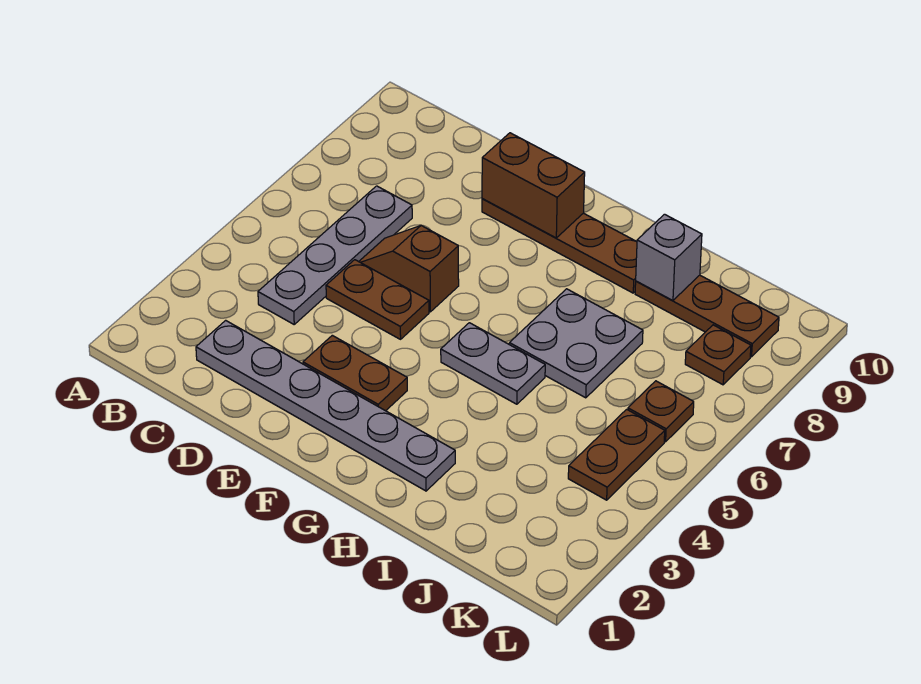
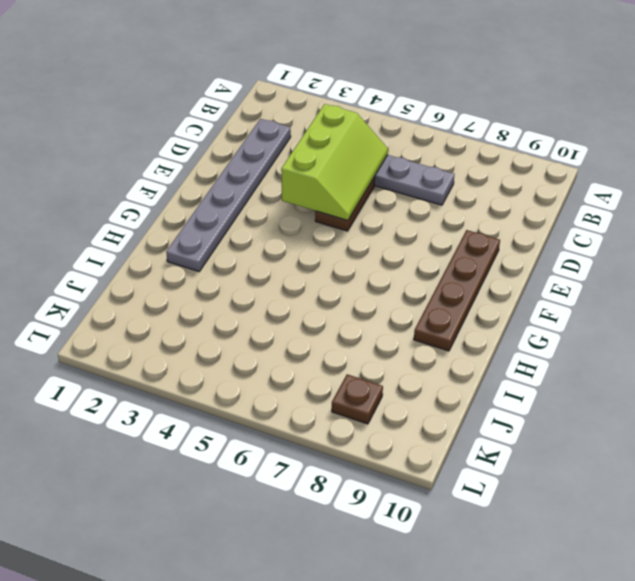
lime slope C4:E5 level 2 top 4 -> none
none -> brown slope D6:E6 level 1 top E
none -> brown plate E3:F3 level 1
none -> grey plate G5:H5 level 1

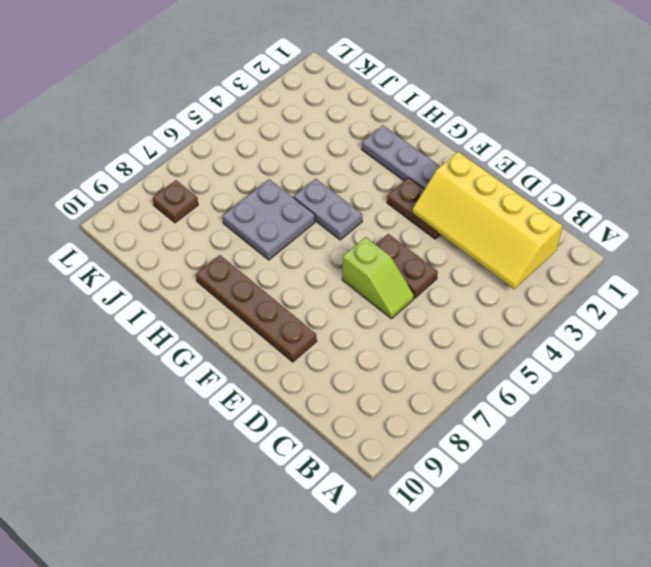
yellow slope B2:E3 level 2 top 2 -> none
lime slope D6:E6 level 1 top E -> brown slope D6:E6 level 1 top E
none -> grey plate C4:C7 level 1
none -> brown plate I9:K9 level 1
none -> brown plate K4:K5 level 1

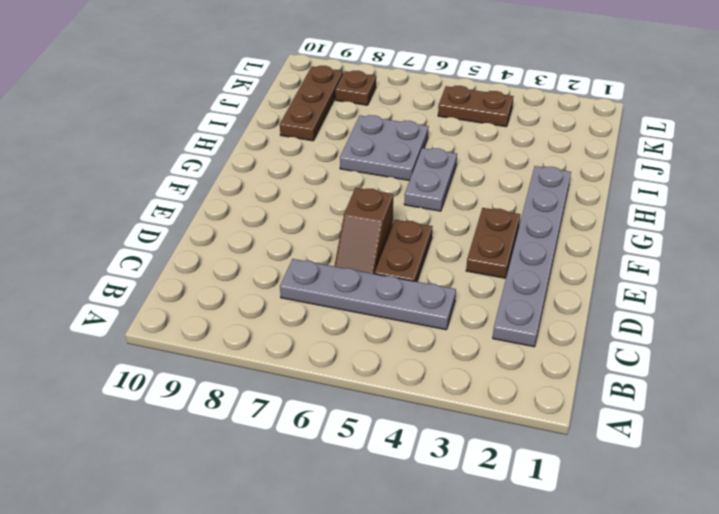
none -> brown plate E9:H9 level 1
none -> brown plate K6 level 1
none -> brown brick E9:F9 level 2

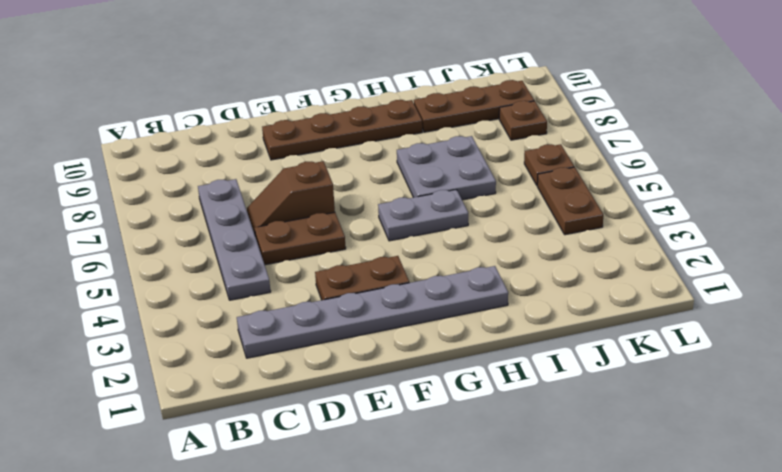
none -> brown brick E9:F9 level 2
none -> grey brick I9 level 2

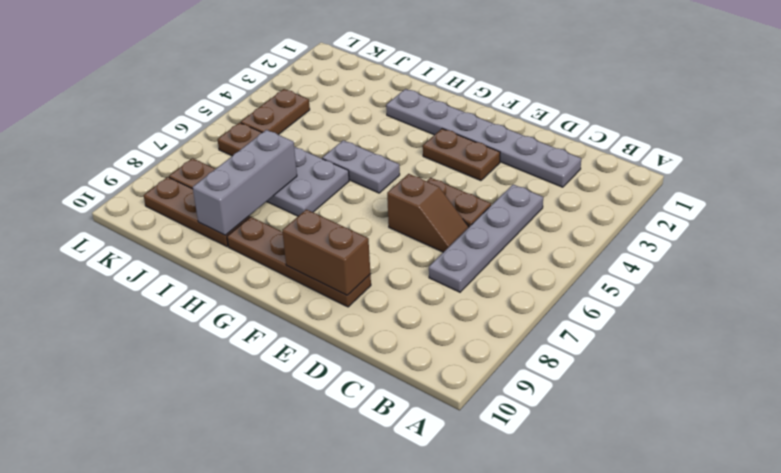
grey brick I7:I9 level 2 -> grey brick I9 level 2

